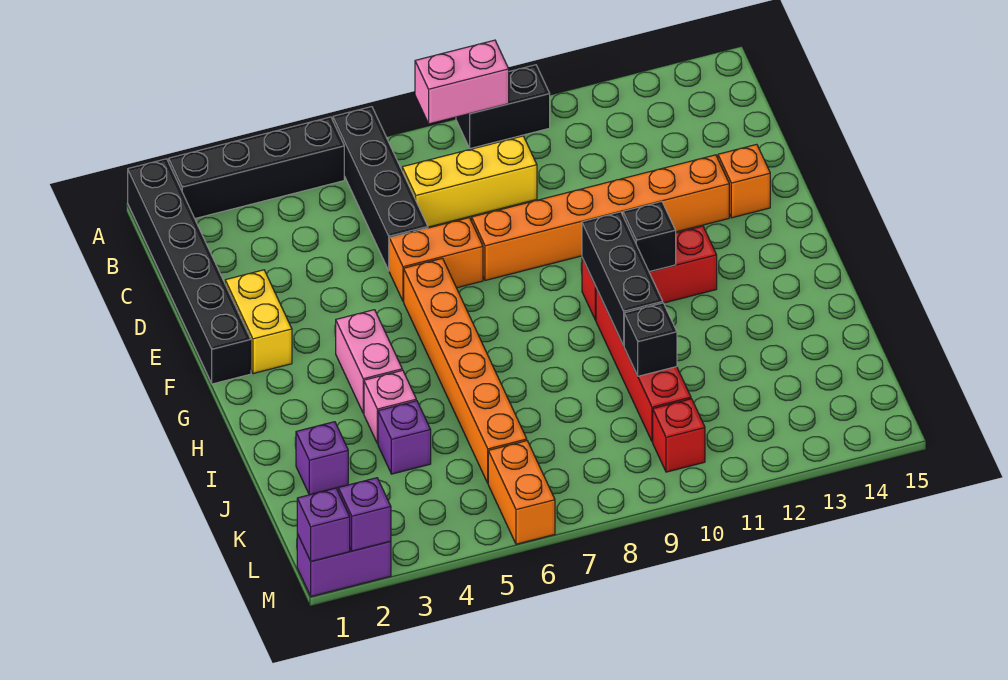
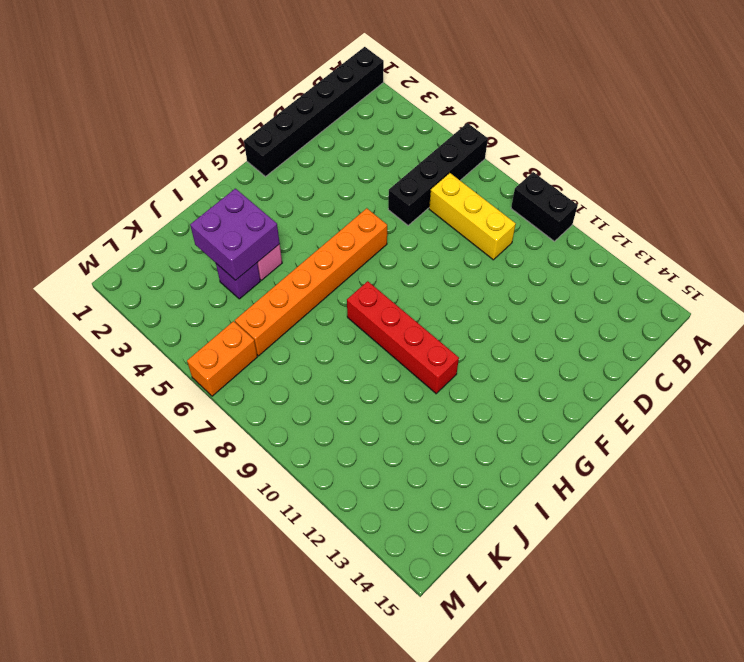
red brick H8:H11 level 1 -> red brick H10:K10 level 1
purple brick I3:J4 level 2 -> none
none -> black brick A2:A5 level 1
none -> yellow brick E2:F2 level 1
none -> orange brick E6:E7 level 1

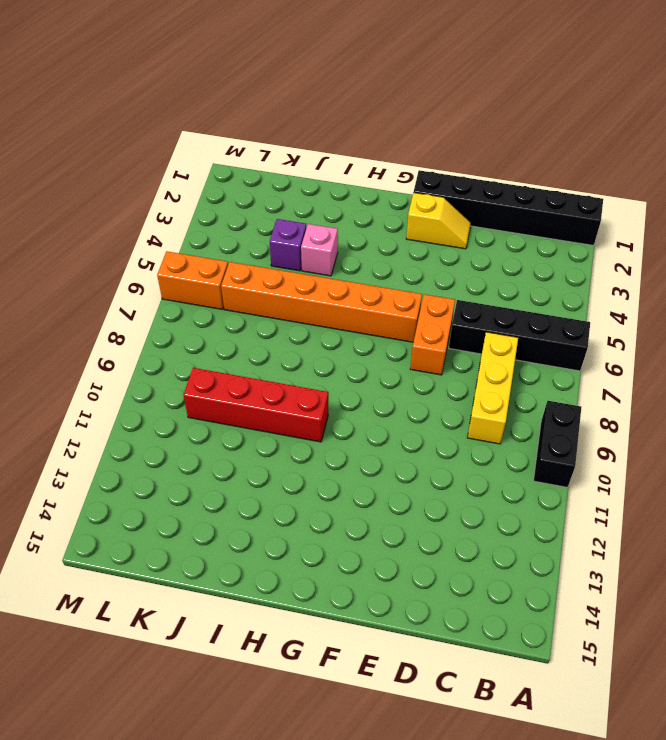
yellow slope E2:F2 level 1 top F -> yellow brick E2:F2 level 1
none -> black brick A2:A5 level 1
none -> orange brick E8:E13 level 1
none -> orange brick E14 level 1

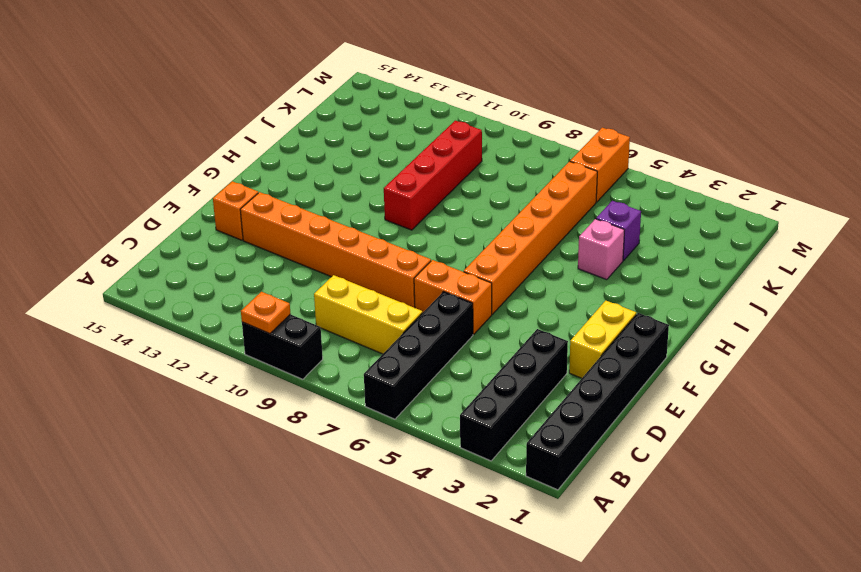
black brick A3:D3 level 1 -> black brick A2:A5 level 1
orange plate A10 level 2 -> none
none -> pink brick G4:H4 level 1
none -> red brick G10:G12 level 1
none -> purple brick J2 level 1

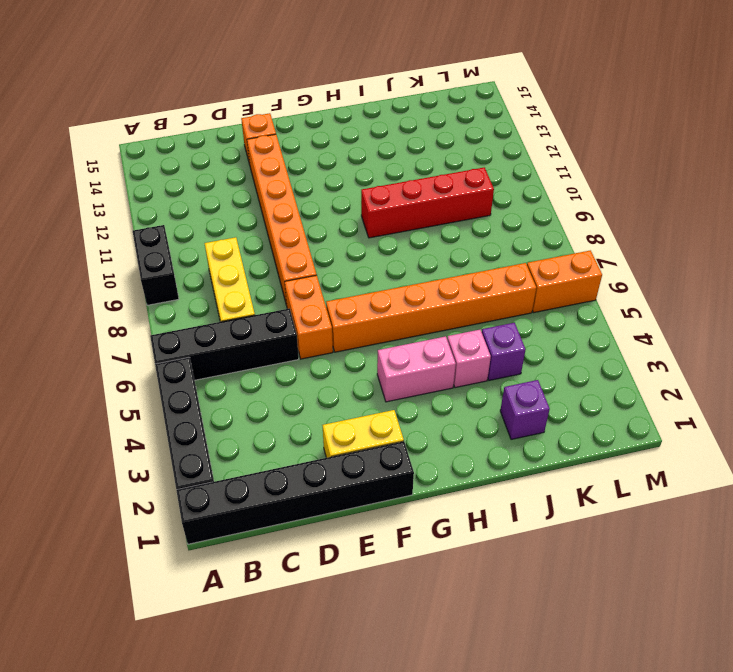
none -> red brick G10:G12 level 1
none -> red brick L10 level 1
none -> purple brick M1:M2 level 1

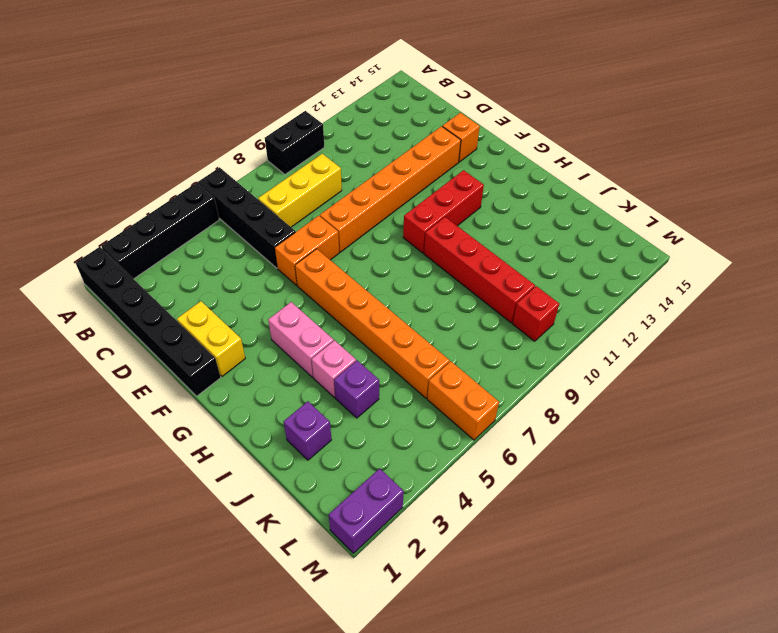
none -> pink brick A8:A9 level 2
none -> black brick G10:I10 level 2
none -> black brick G11 level 2

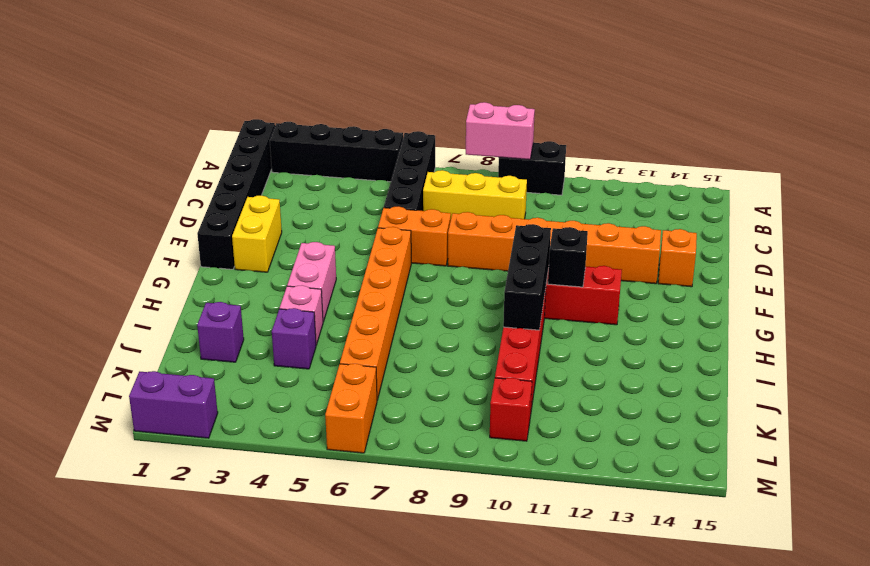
none -> black brick J10 level 2
none -> purple brick M1 level 2
none -> purple brick M2 level 2

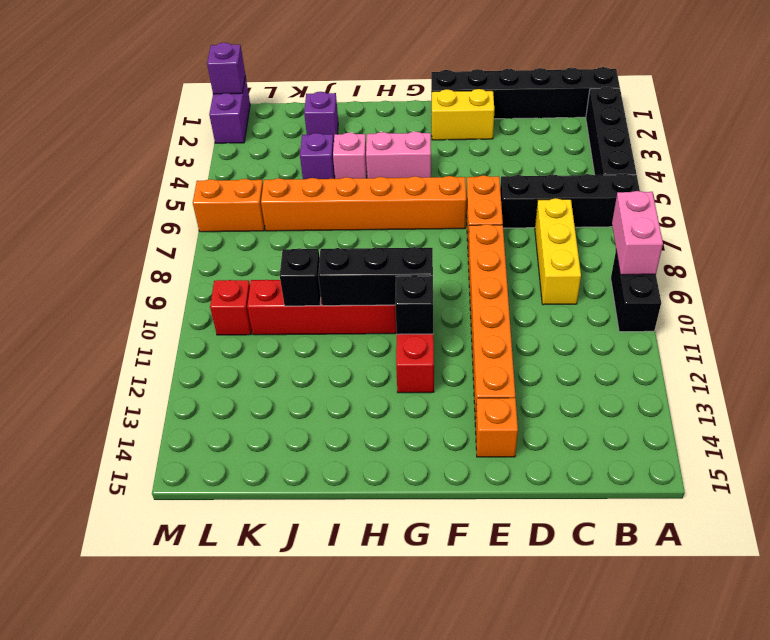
none -> purple brick M2 level 2

